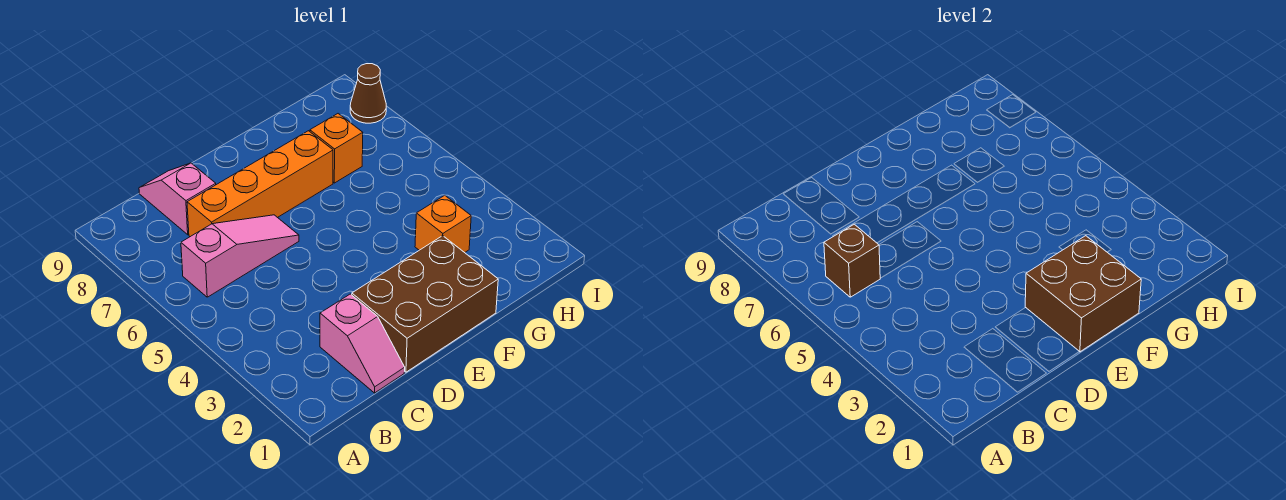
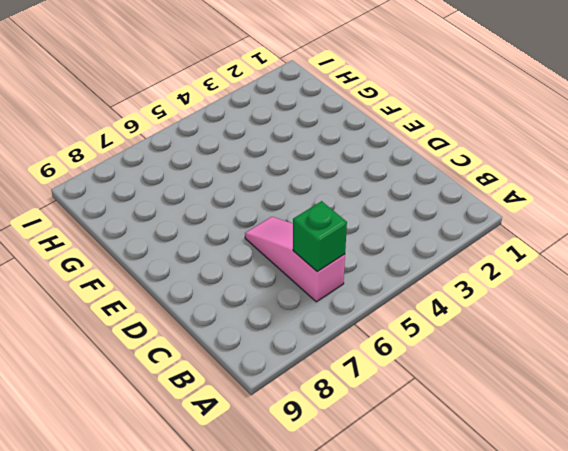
green brick B6 level 2 -> brown brick B6 level 2
none -> pink slope C1:C2 level 1 top 2
none -> orange brick C7:F7 level 1

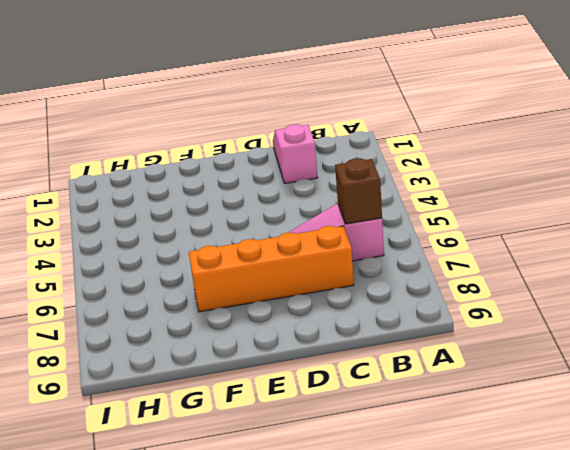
none -> pink slope C8:C9 level 1 top 8
none -> brown brick D1:F2 level 1

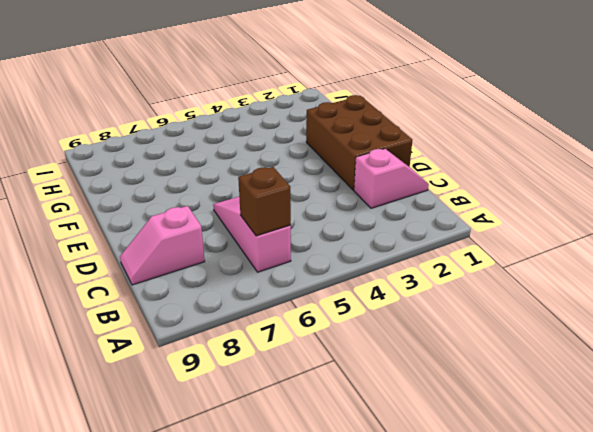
none -> orange brick C7:F7 level 1
none -> orange brick G3 level 1

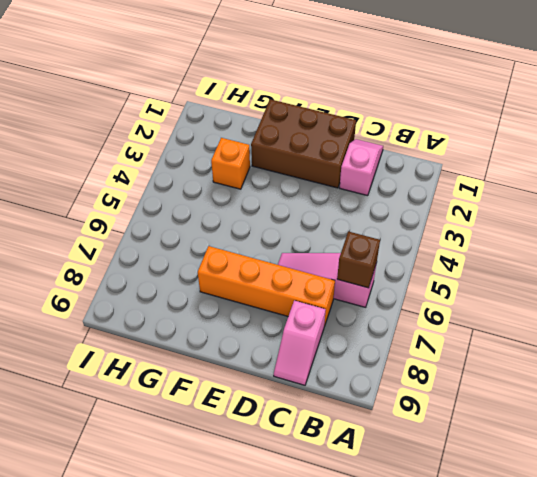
none -> orange brick G7 level 1
none -> brown cone I8 level 1

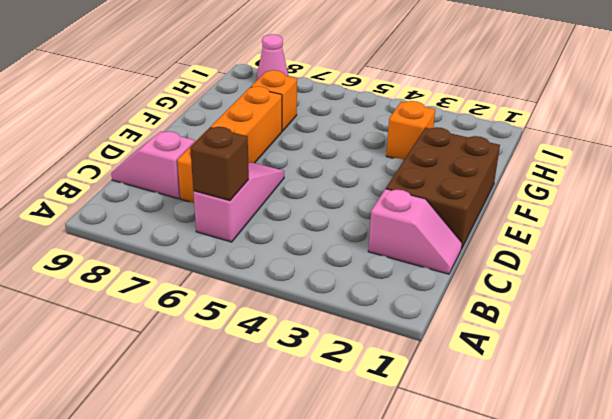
pink cone I8 level 1 -> brown cone I8 level 1
none -> brown brick E1:F2 level 2

